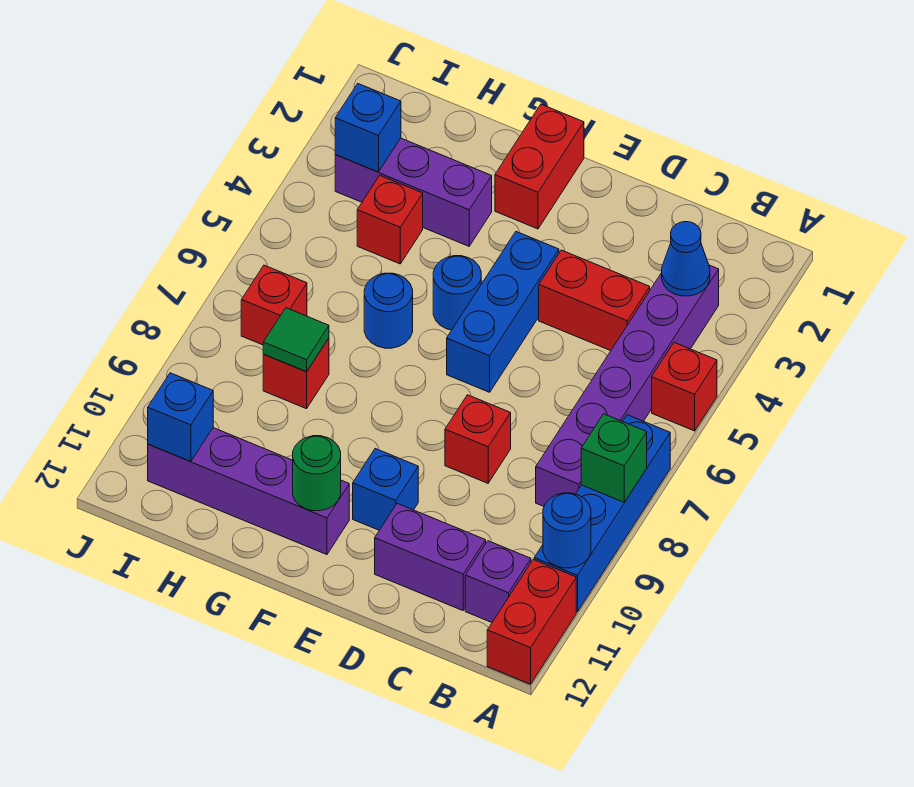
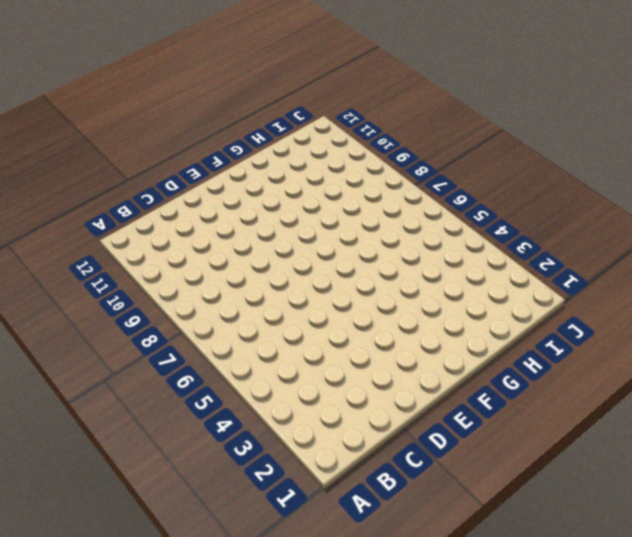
none -> red brick A5 level 1
none -> blue brick A7:A10 level 1
none -> red brick A11:A12 level 1

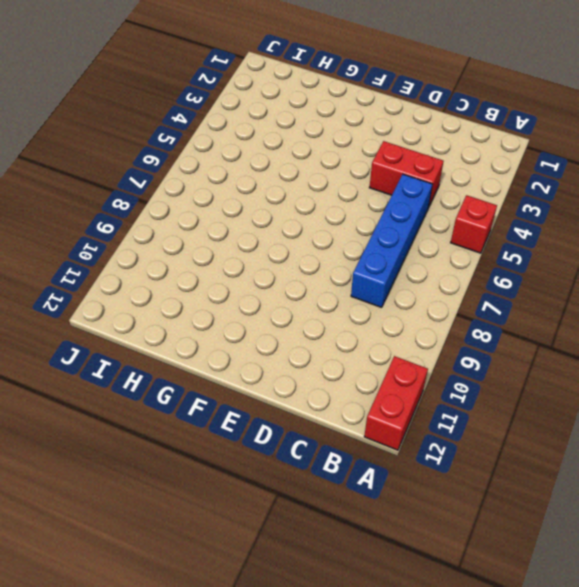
blue brick C5:C8 level 1 -> blue brick A7:A10 level 1
none -> purple brick B3:B8 level 1
none -> purple brick B11 level 1
none -> purple brick C11:D11 level 1

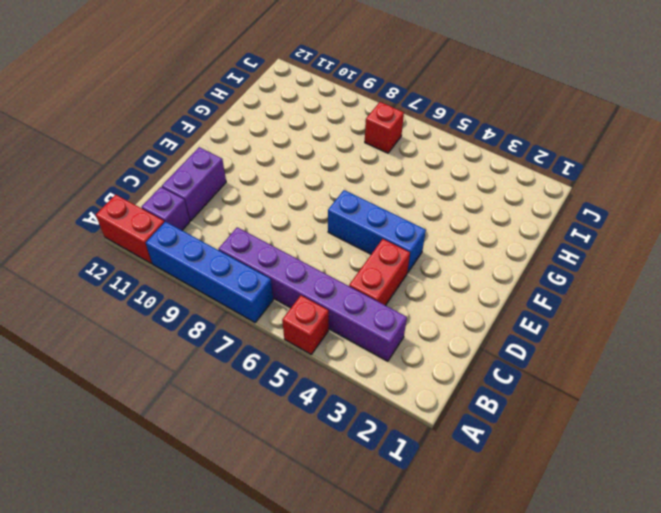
none -> red brick D8 level 1
none -> blue brick E10 level 1
none -> red brick F1:F2 level 1

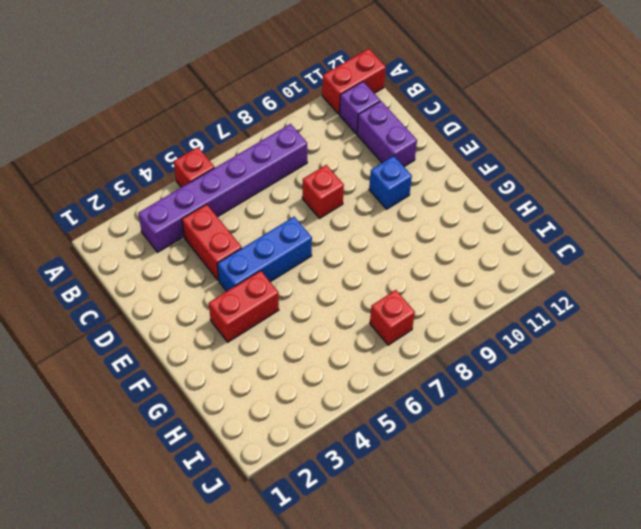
red brick F3:F4 level 1 -> red brick F1:F2 level 1
none -> blue brick A7:A10 level 1
none -> blue round brick F5 level 1
none -> purple brick F11:I11 level 1

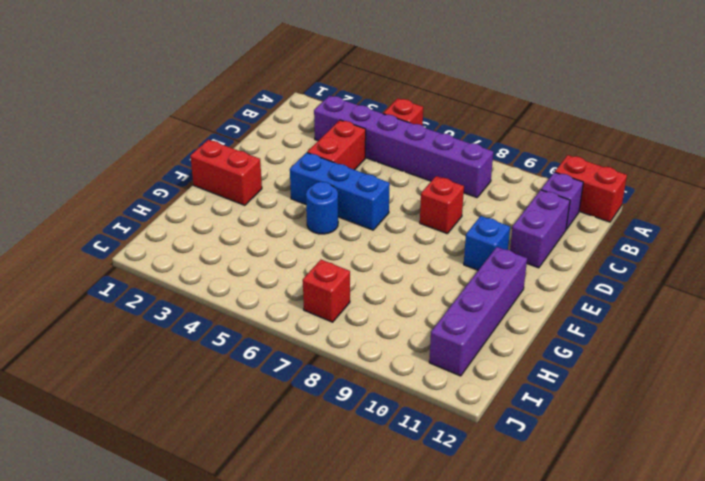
none -> blue brick A7:A10 level 1
none -> purple brick G3:I3 level 1
none -> blue round brick G6 level 1

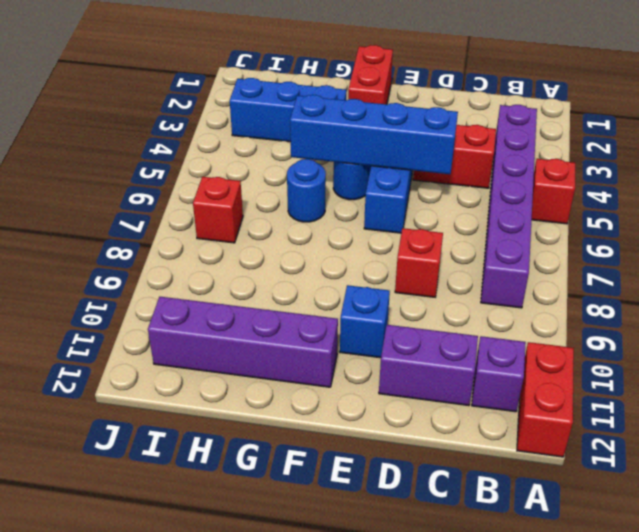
blue brick D5:G5 level 2 -> blue brick A7:A10 level 1
blue brick G3:I3 level 1 -> purple brick G3:I3 level 1
none -> red brick H4 level 1
none -> red brick H8 level 1
none -> green brick A8 level 2

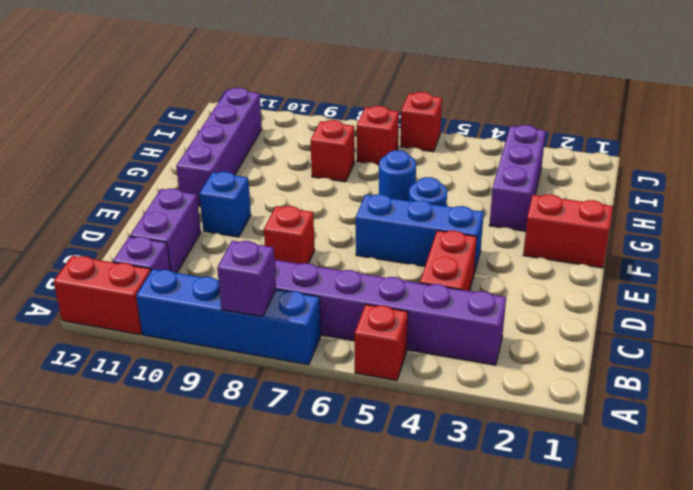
purple brick A8 level 2 -> green brick A8 level 2
red brick J6 level 1 -> red brick H4 level 1
none -> blue round brick A10 level 2
none -> blue cone B3 level 2
none -> green round brick F11 level 2

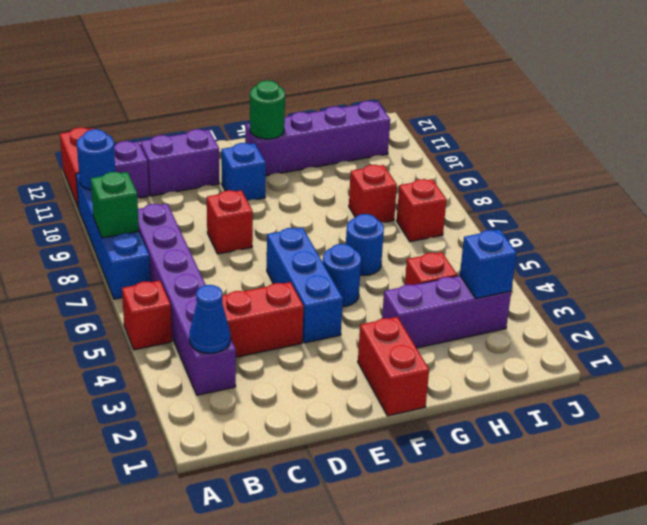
none -> green tile H8 level 2
none -> blue brick I11 level 2

